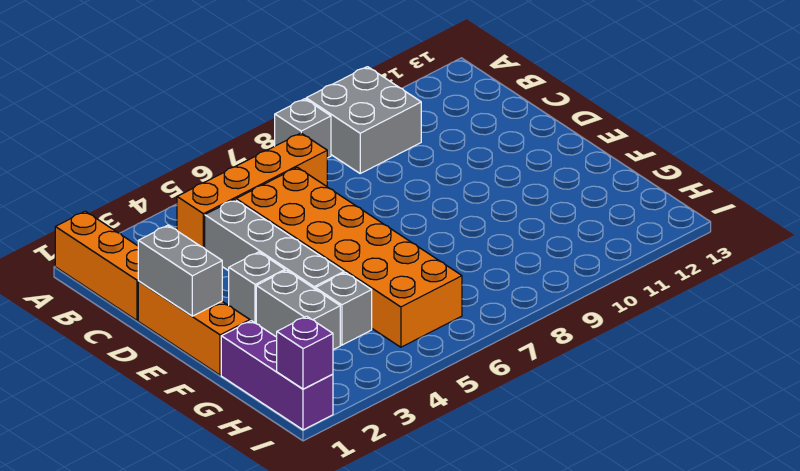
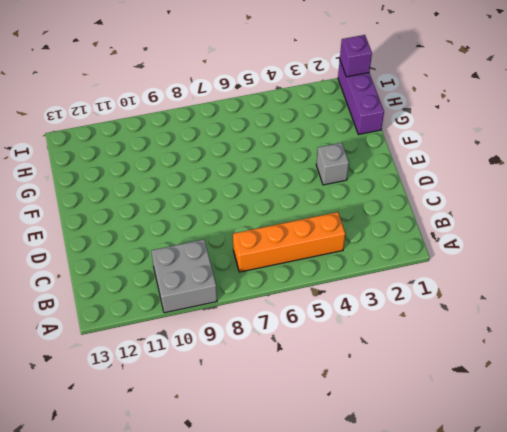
none -> orange brick A1:C1 level 1
none -> grey brick A8 level 1
none -> grey brick C4:F4 level 1

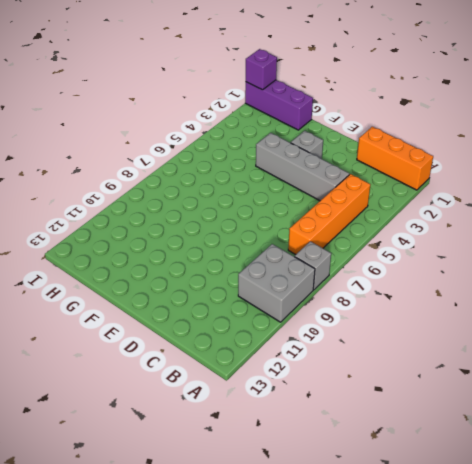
none -> orange brick C5:H6 level 1
none -> orange brick D1:F1 level 1
none -> grey brick F3:G3 level 1

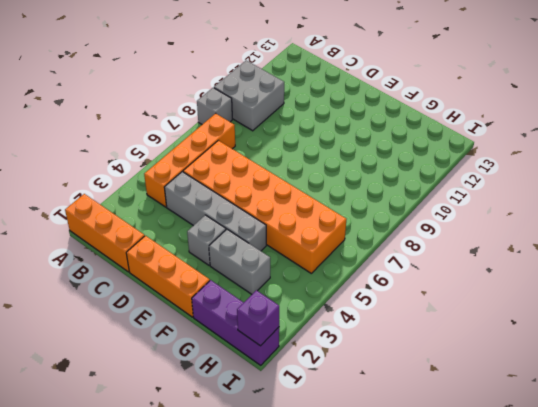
none -> grey brick G4 level 1
none -> grey brick D1:E1 level 2

